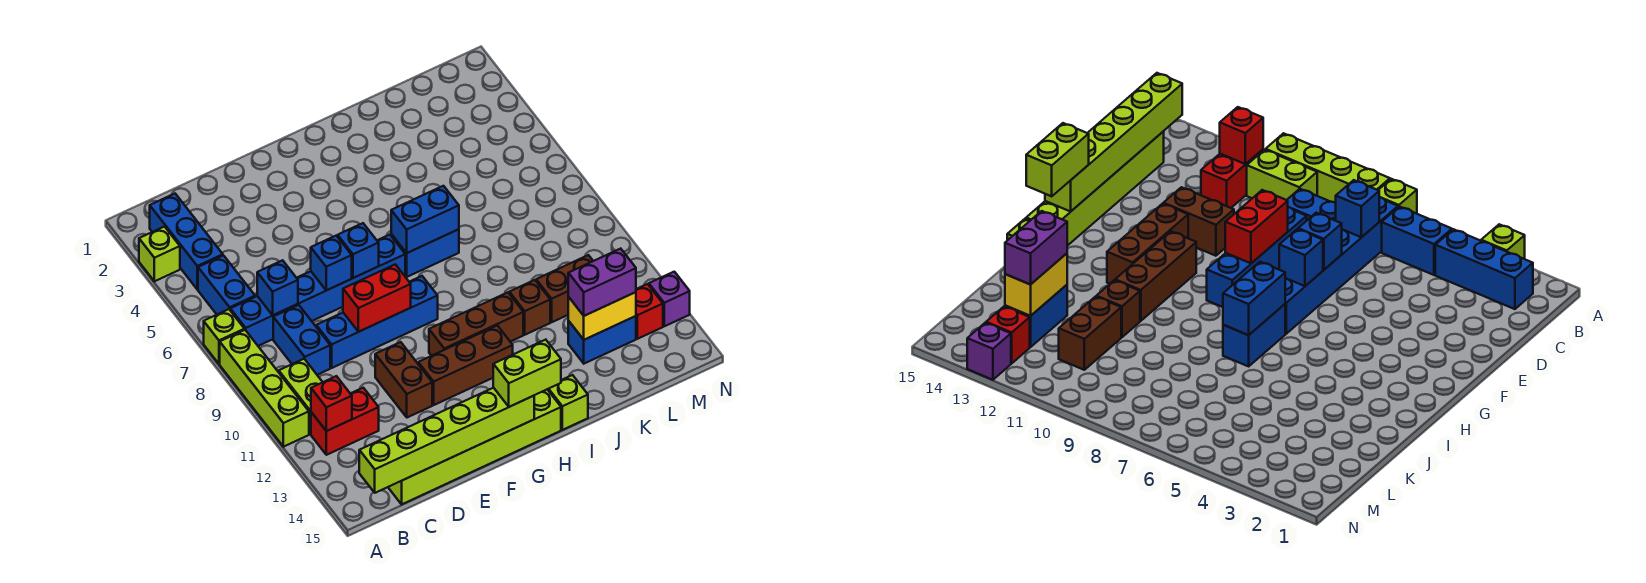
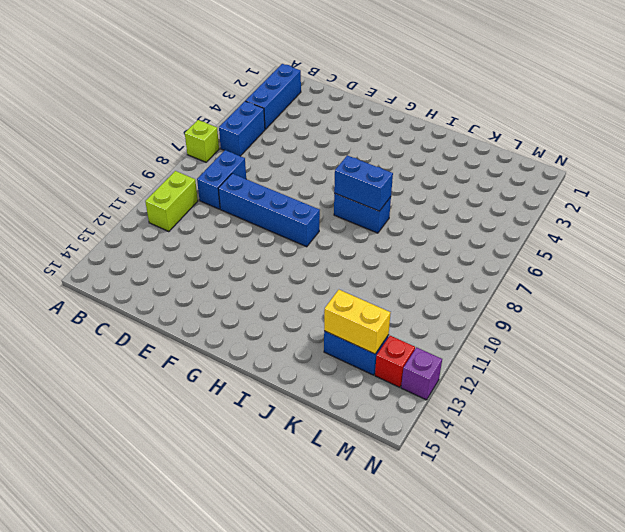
none -> lime brick A3 level 1
none -> lime brick A8:A11 level 1
none -> blue brick B7:G7 level 1
none -> red brick B12:C12 level 1

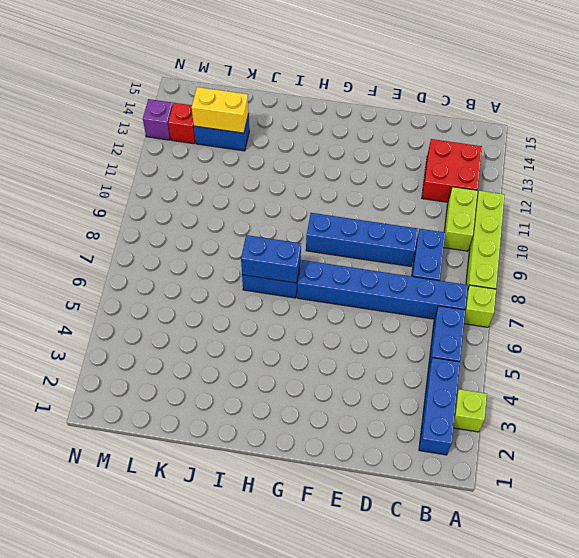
red brick B12:C13 level 1 -> red brick B12:C12 level 1
none -> lime brick C15:H15 level 1
none -> brown brick E11:E12 level 1
none -> brown brick F12:H12 level 1
none -> brown brick G11:I11 level 1

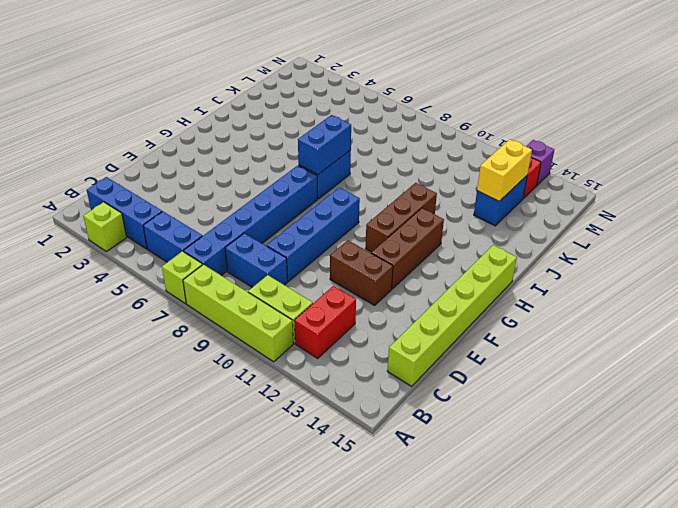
none -> lime brick I15 level 1
none -> brown brick J11 level 1
none -> brown brick K11:L11 level 1
none -> red brick B12 level 2

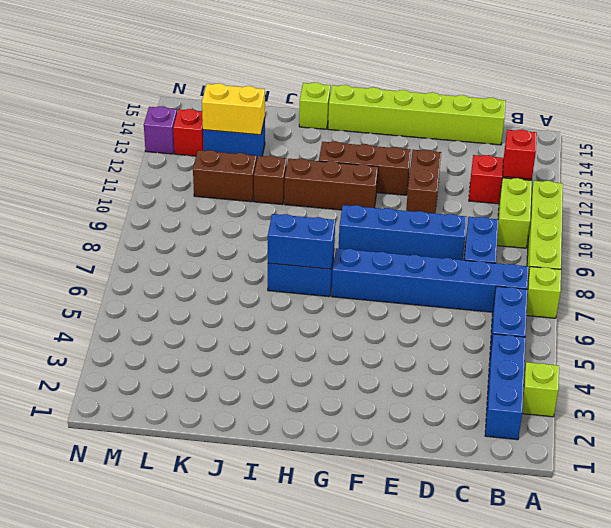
none -> lime brick B15:G15 level 2
none -> blue brick C7 level 2
none -> blue brick E7 level 2
none -> red brick E9:F9 level 2

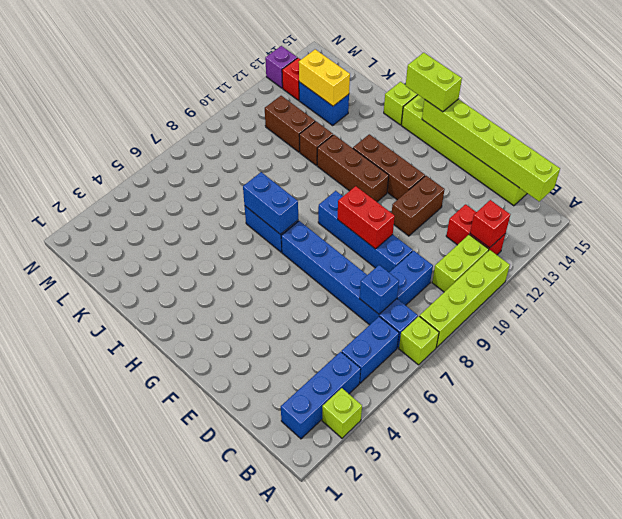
none -> blue brick E7 level 2
none -> blue brick F7 level 2
none -> purple brick K13:L13 level 3

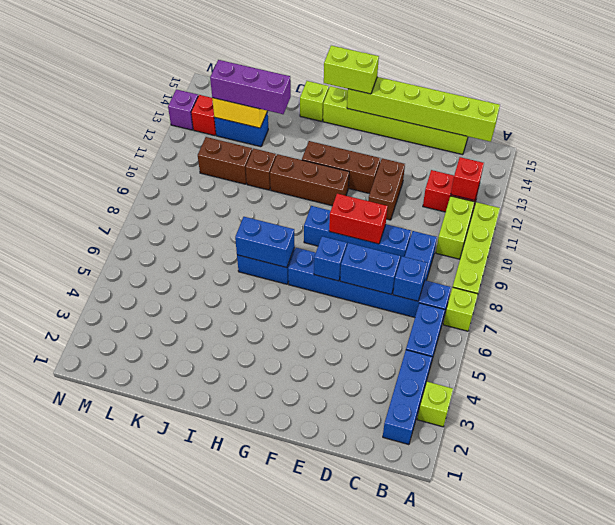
blue brick D7:E7 level 2 -> blue brick E7 level 2
purple brick J13:L13 level 3 -> purple brick K13:L13 level 3

